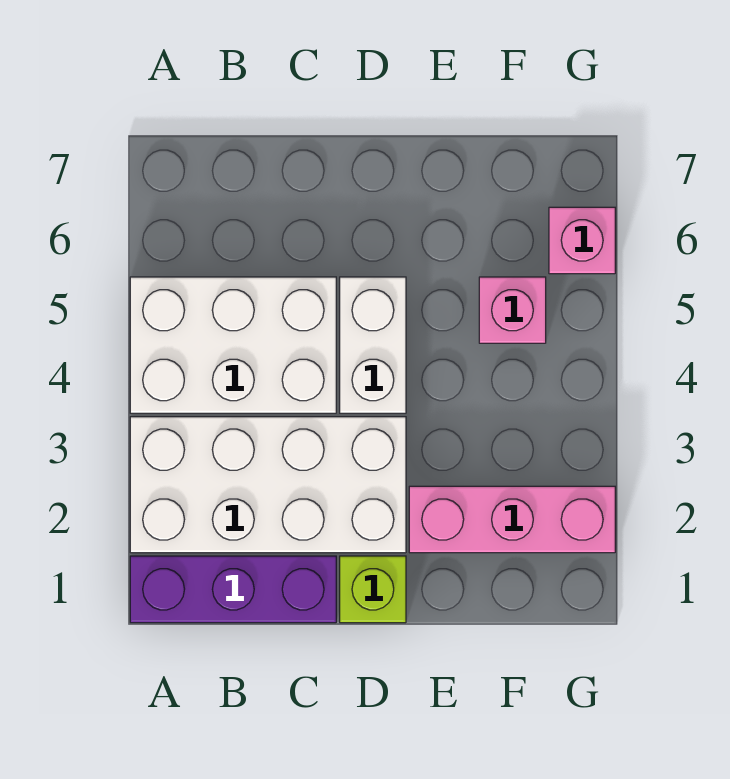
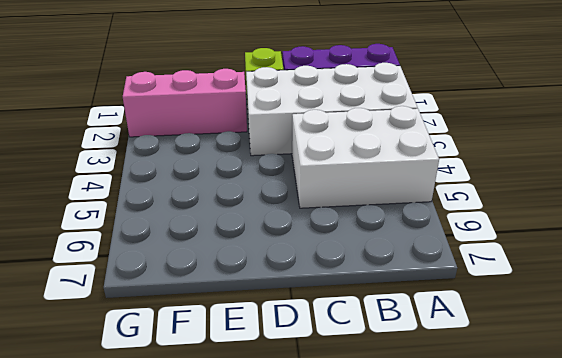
none -> white brick D4:D5 level 1
none -> pink brick F5 level 1

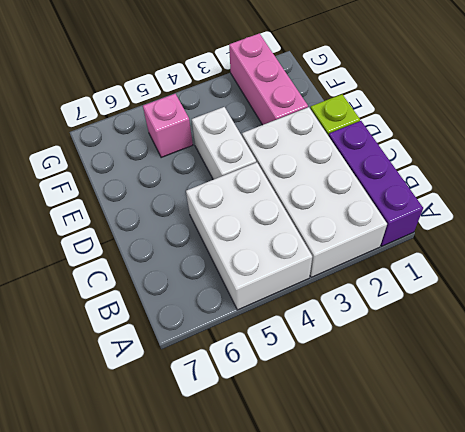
white brick D4:E4 level 1 -> white brick D4:D5 level 1
none -> pink brick G6 level 1

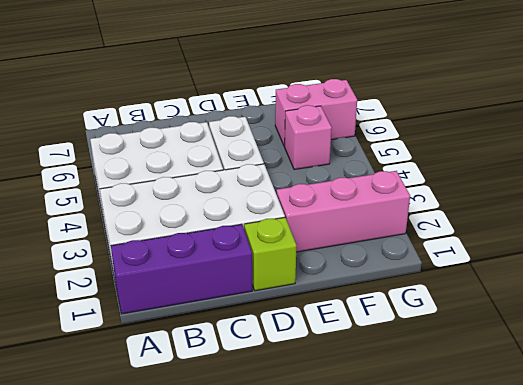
pink brick F6:G6 level 1 -> pink brick G6 level 1

